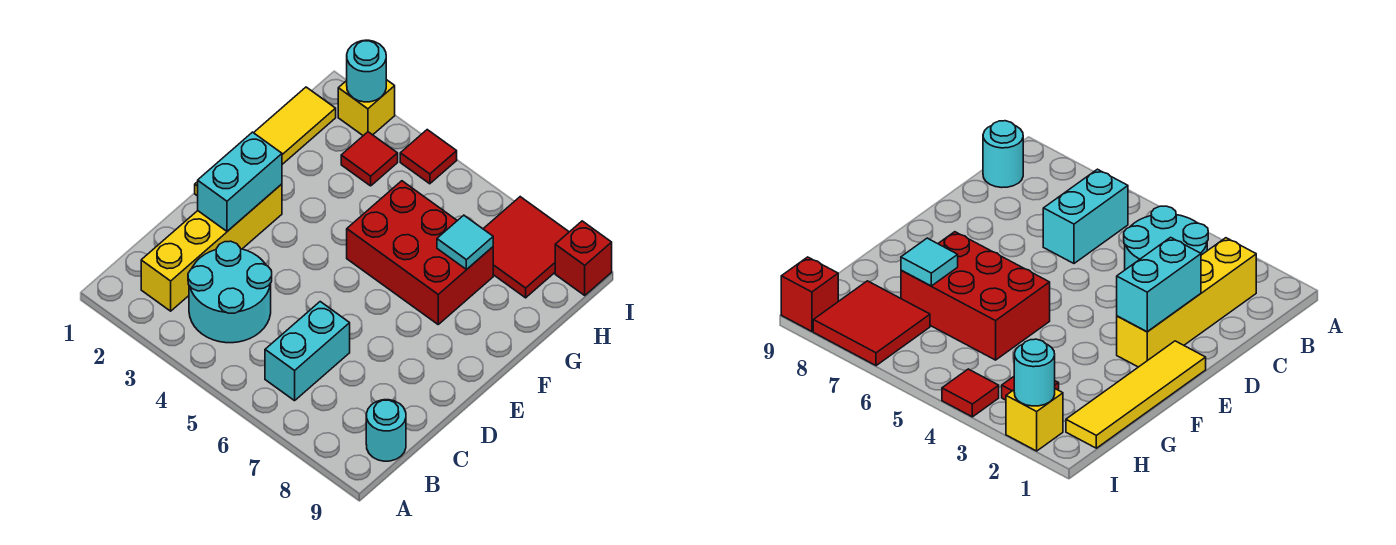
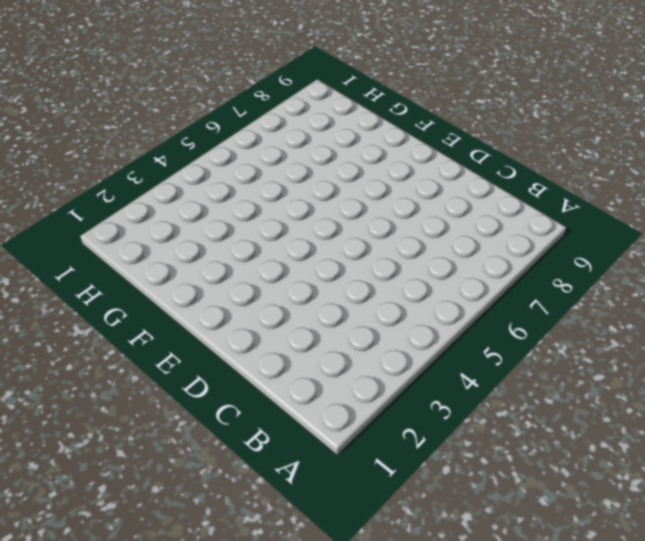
none -> yellow brick B2:E2 level 1
none -> cyan round brick B3:C4 level 1
none -> cyan brick B6:C6 level 1

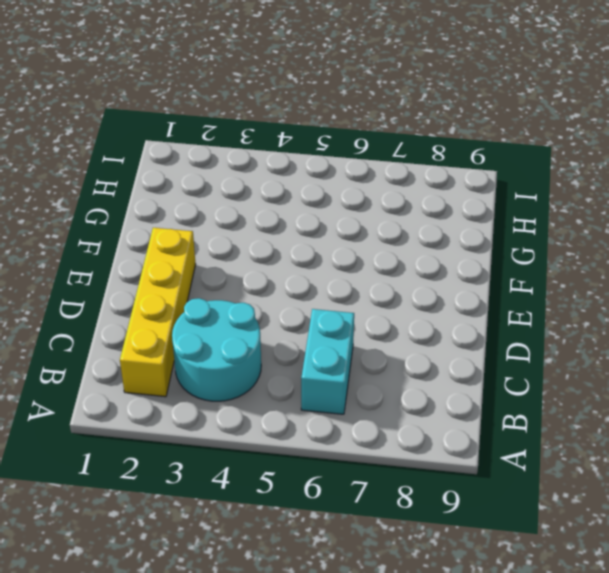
none -> cyan round brick B9 level 1
none -> yellow tile E1:H1 level 1
none -> red brick F5:G7 level 1

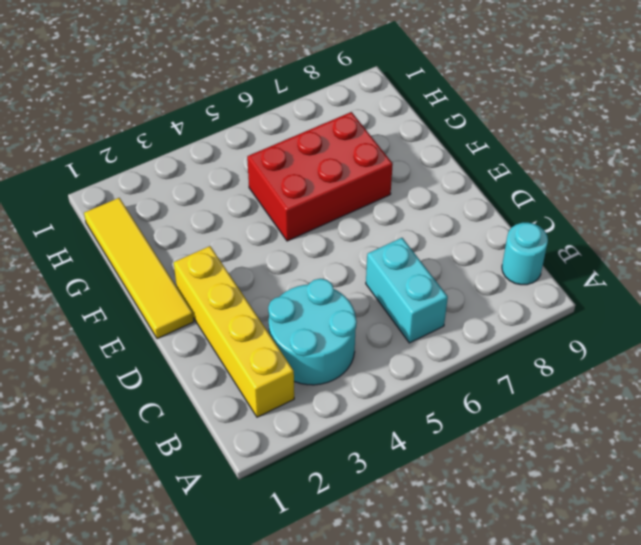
none -> red tile H3 level 1
none -> red tile H7:I8 level 1
none -> yellow brick I2 level 1

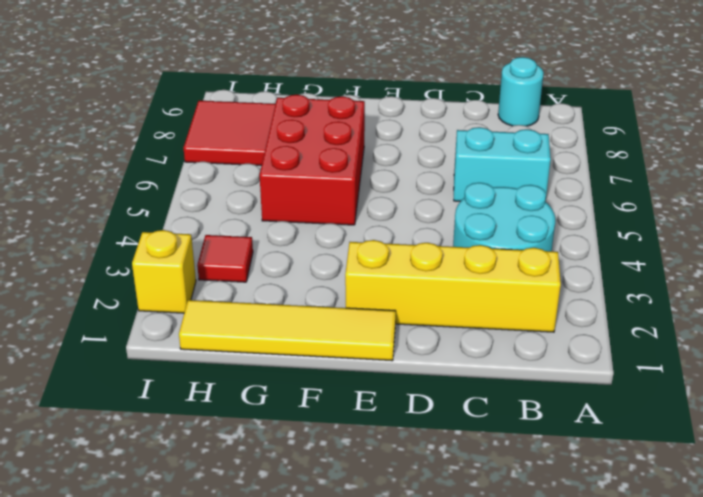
none -> red tile I4 level 1
none -> red brick I9 level 1
none -> cyan brick D2:E2 level 2

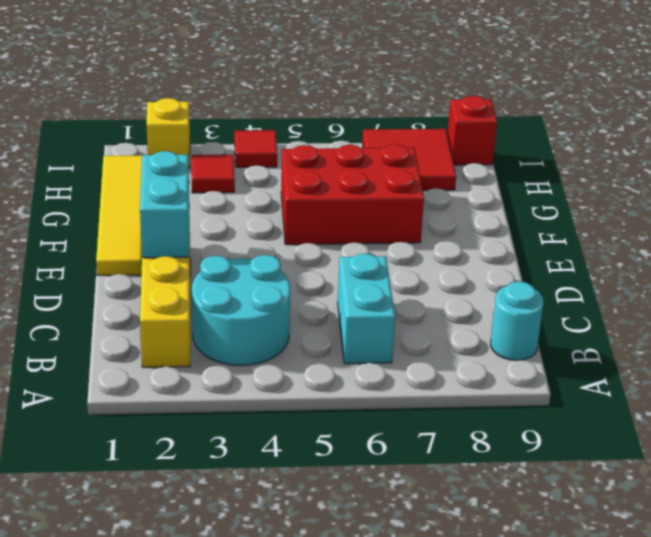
none -> cyan tile G7 level 2
none -> cyan round brick I2 level 2

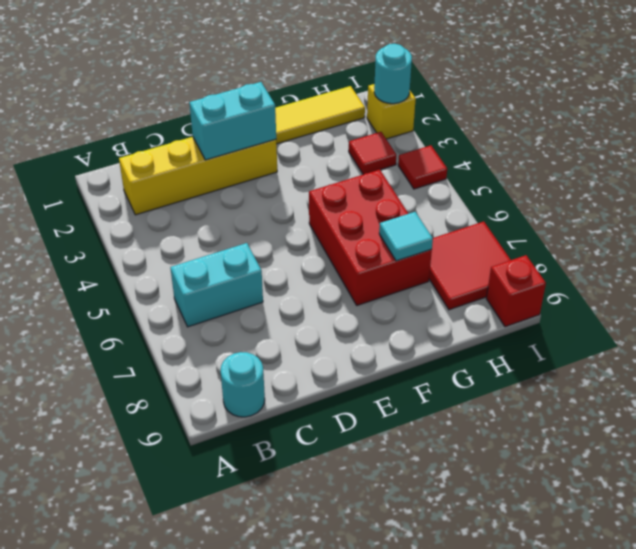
none -> cyan round brick B3:C4 level 1

